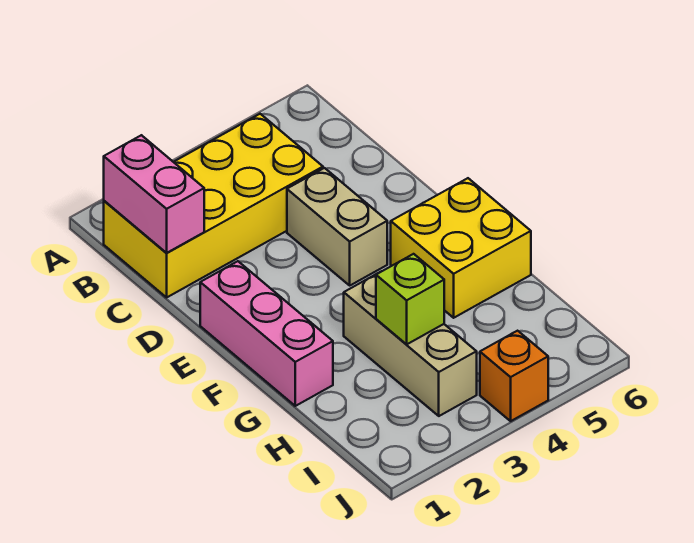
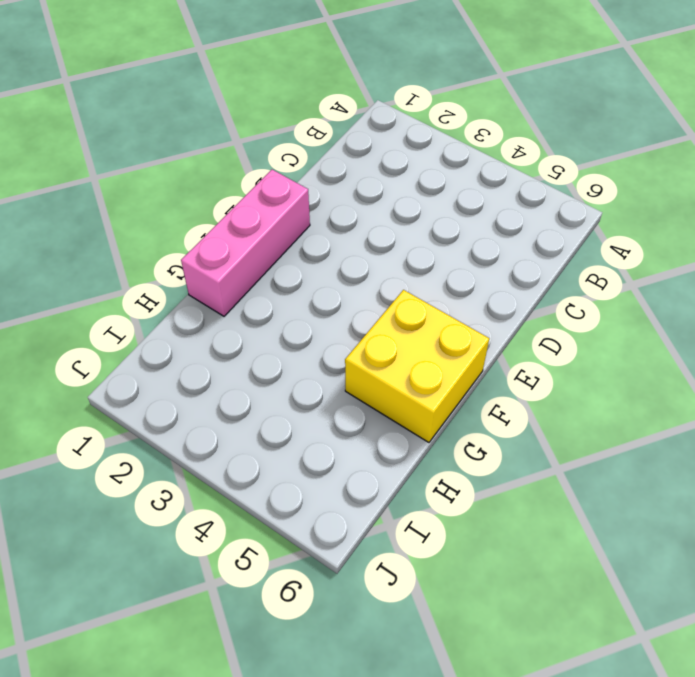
none -> yellow brick B1:C4 level 1
none -> tan brick D4:E4 level 1

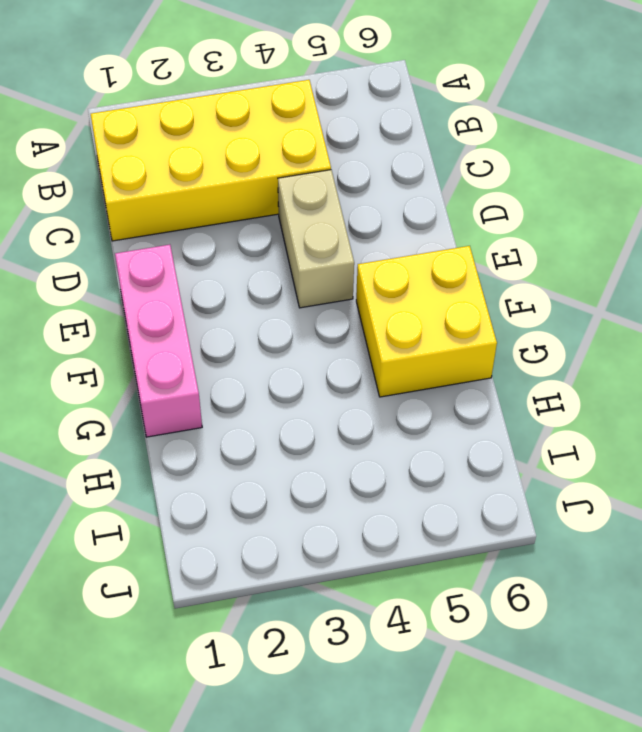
none -> tan brick G3:I3 level 1
none -> orange brick J4 level 1

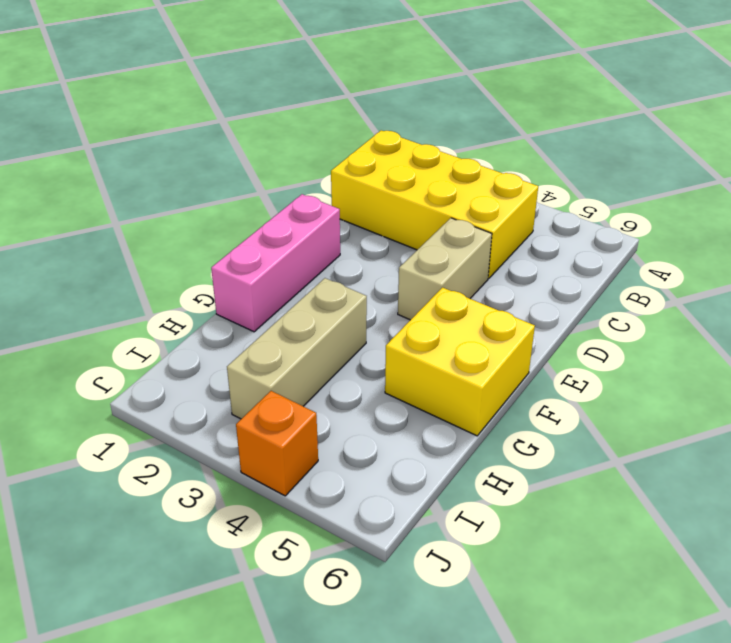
none -> pink brick B1:C1 level 2
none -> lime brick H3 level 2

